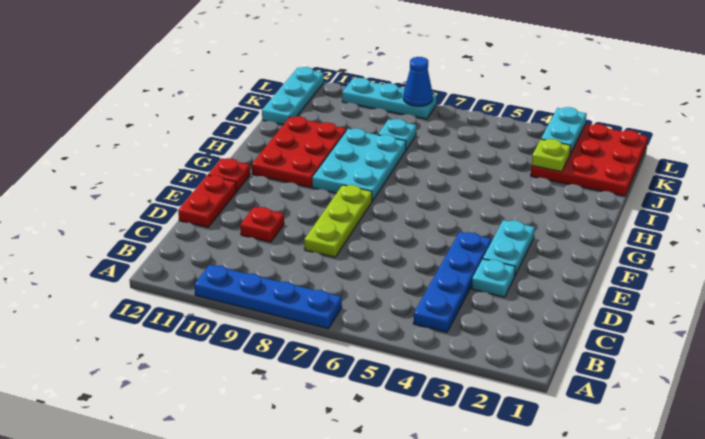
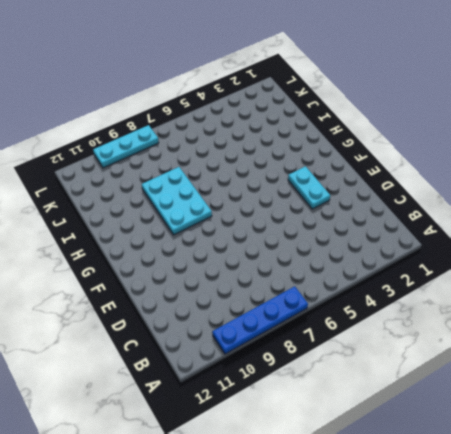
none -> blue plate B4:E4 level 1
none -> cyan plate D3 level 1
none -> lime plate D8:F8 level 1

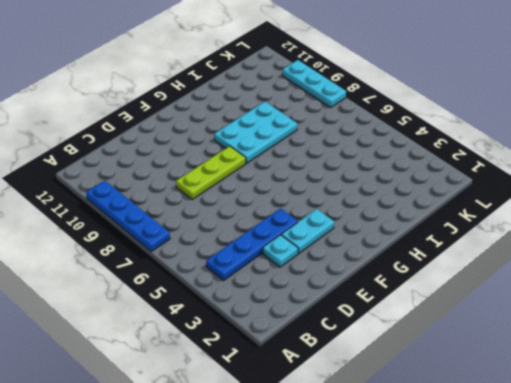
none -> red plate D10 level 1
none -> red plate D12:E12 level 1
none -> red plate F12 level 1

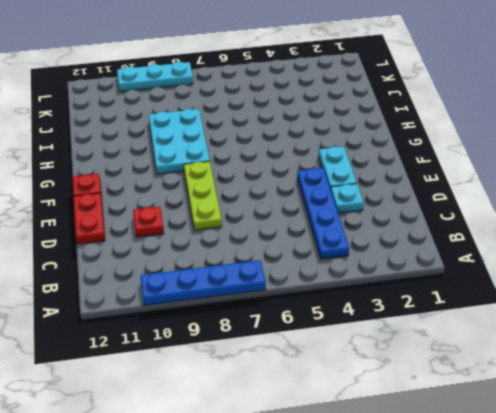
none -> red plate G10:I11 level 1
none -> red plate J1:L3 level 1
none -> cyan plate J8 level 1

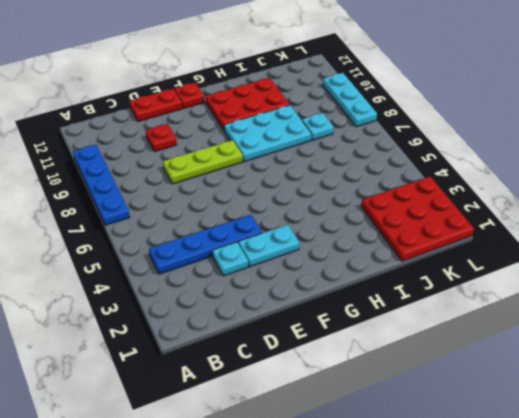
none -> cyan plate J12:L12 level 1
none -> lime plate J3 level 2
none -> cyan plate K3:L3 level 2

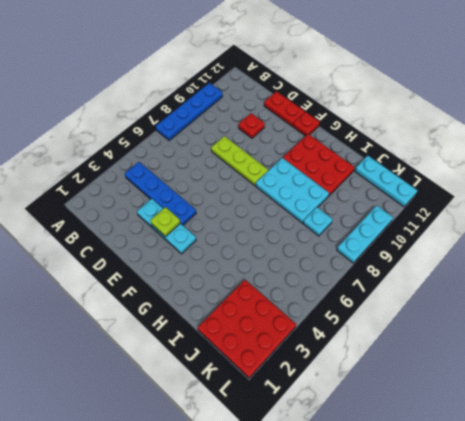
lime plate E3 level 2 -> lime plate J3 level 2
none -> cyan plate K3:L3 level 2
none -> blue cone L8 level 2

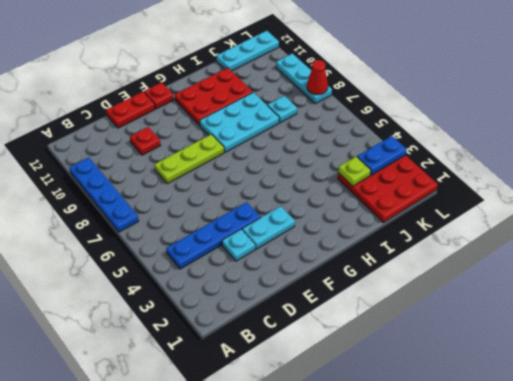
blue plate K3:L3 level 2 -> cyan plate K3:L3 level 2
red cone L8 level 2 -> blue cone L8 level 2

